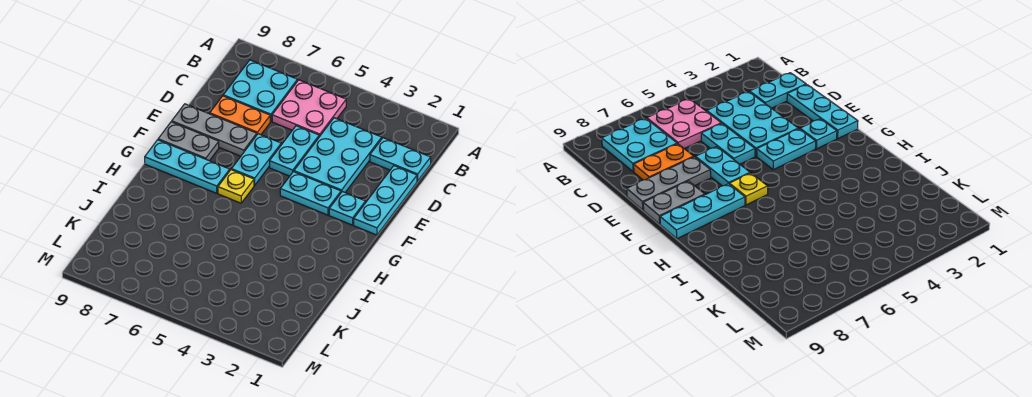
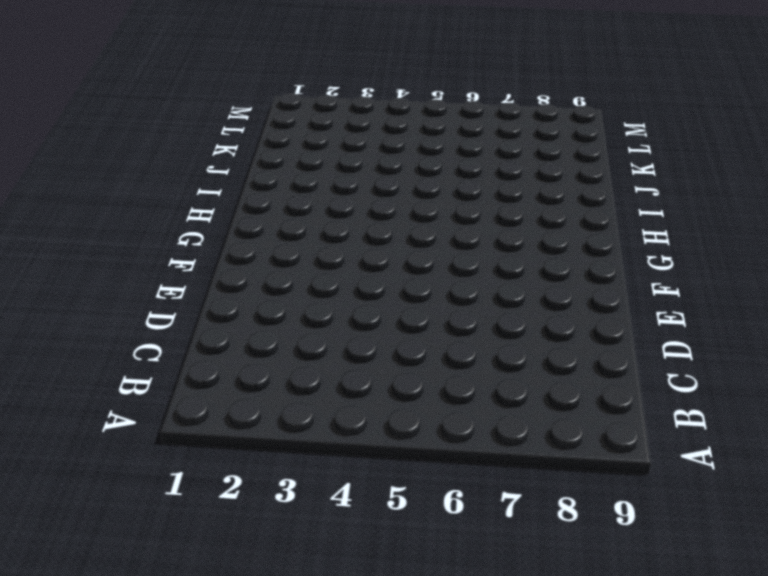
none -> pink plate B5:C6 level 1
none -> cyan plate B7:C8 level 1
none -> cyan plate C1:C2 level 1

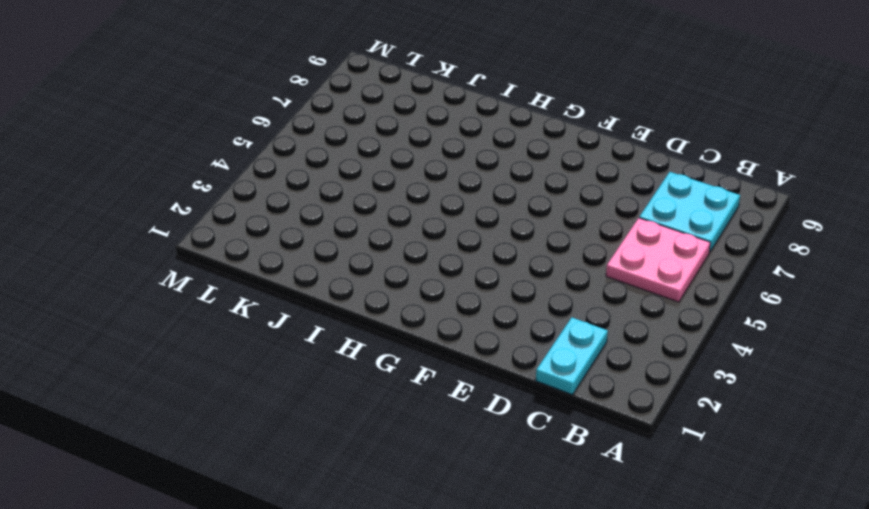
none -> cyan plate C3:E4 level 1
none -> cyan plate D1:F1 level 1
none -> cyan plate D5:E5 level 1

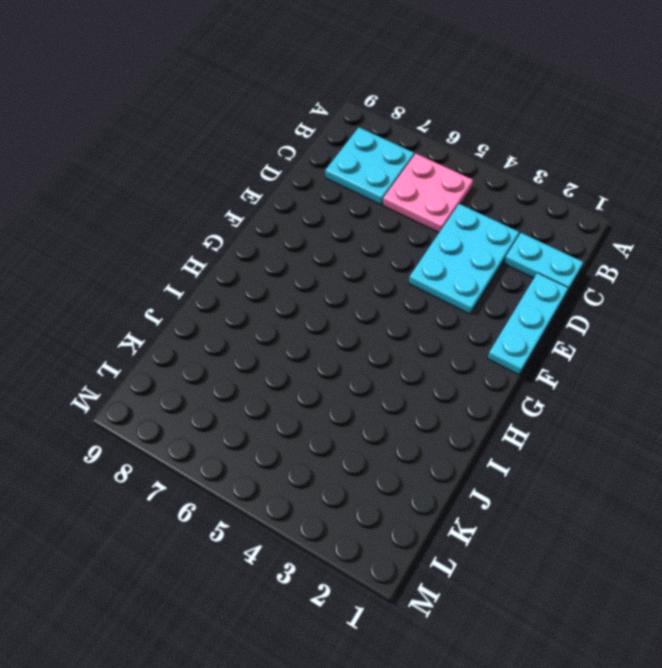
none -> cyan plate D5:E5 level 1
none -> orange plate D7:D8 level 1
none -> cyan plate E6:F6 level 1

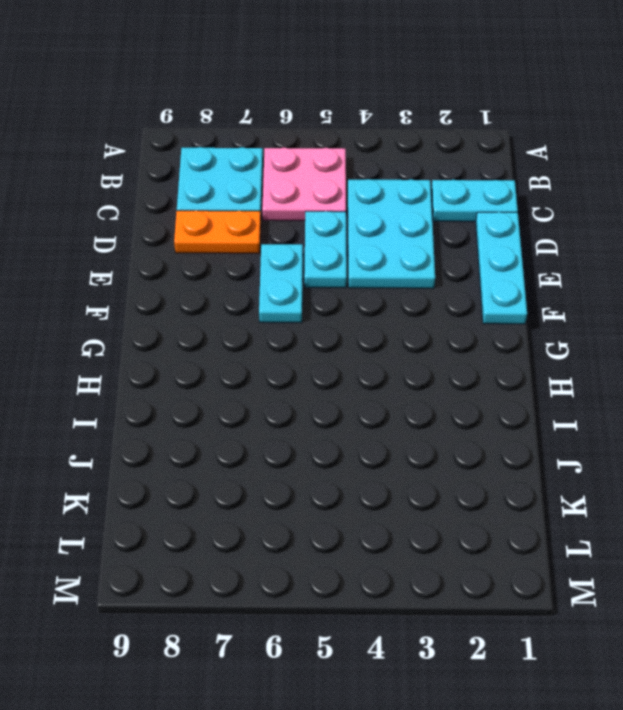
none -> grey plate E7:E9 level 1
none -> cyan plate F2 level 1
none -> cyan plate F3:F4 level 1

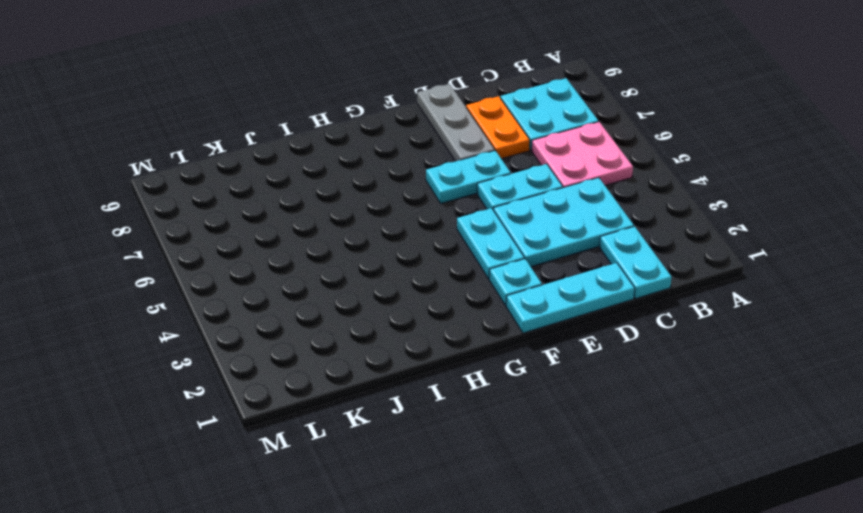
none -> grey plate F8:F9 level 1
none -> yellow plate G6 level 1
none -> cyan plate G7:G9 level 1

